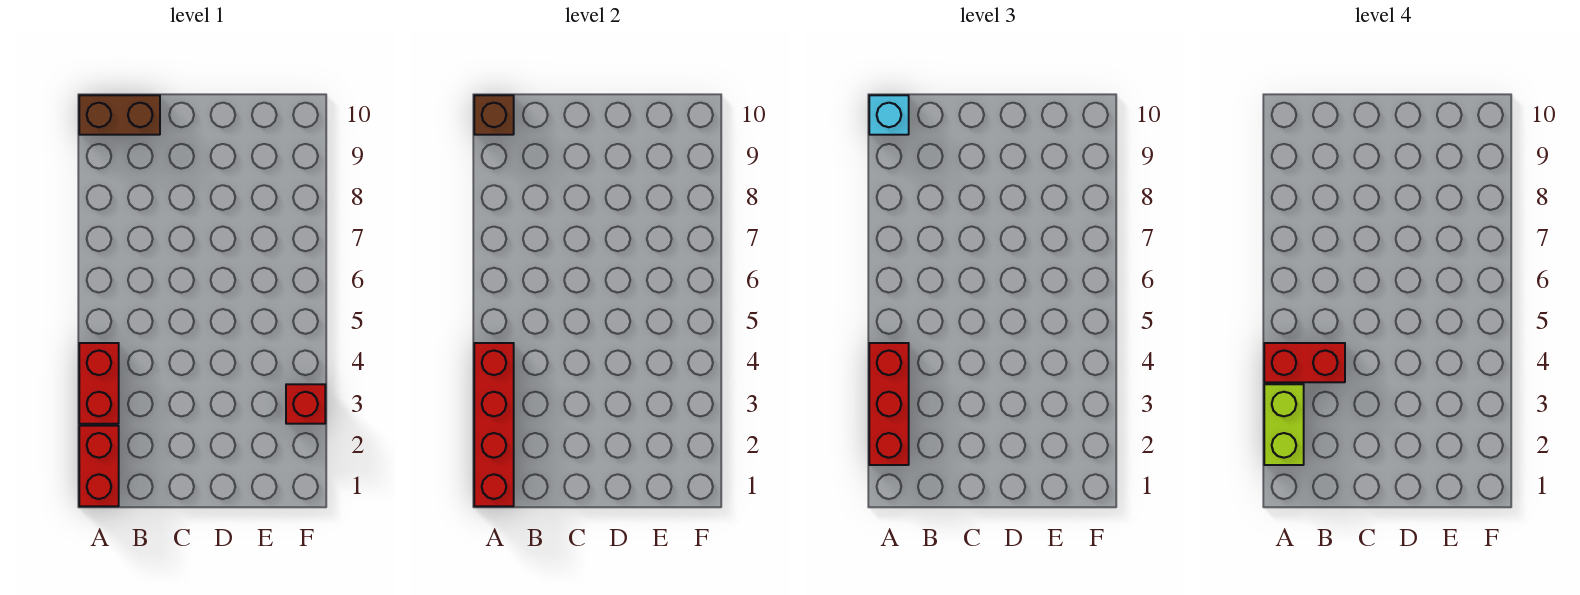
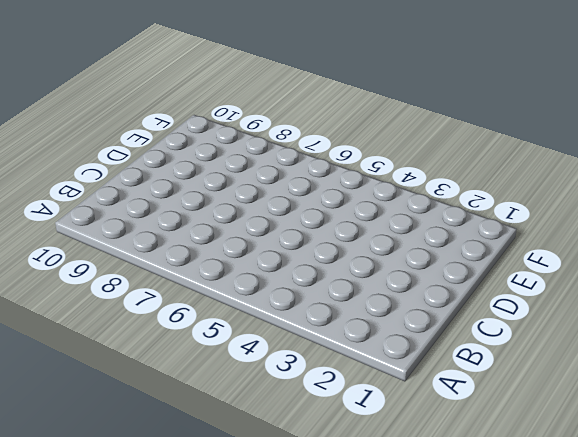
none -> red brick A1:A2 level 1
none -> red brick A3:A4 level 1

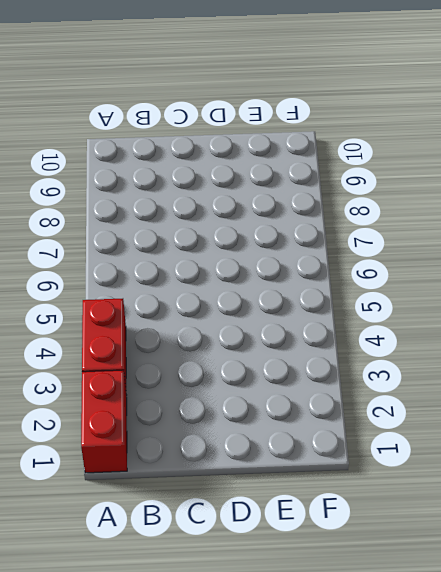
none -> brown brick A10:B10 level 1
none -> red brick F3 level 1

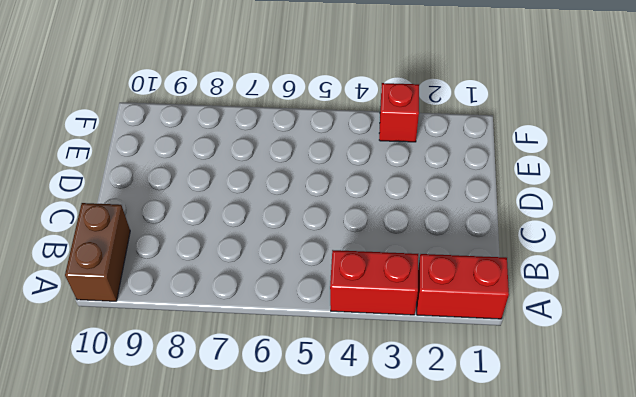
none -> red brick A1:A4 level 2
none -> brown brick A10 level 2

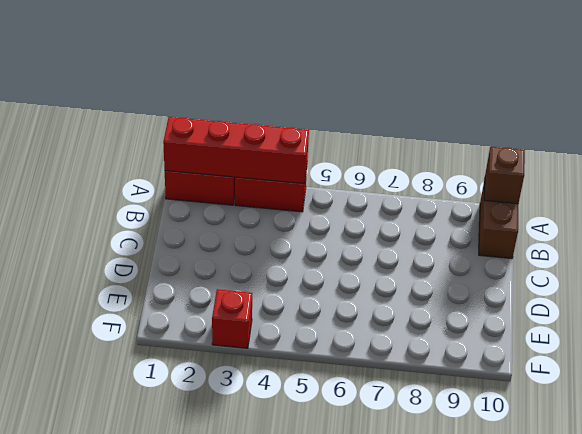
none -> red brick A2:A4 level 3
none -> cyan brick A10 level 3

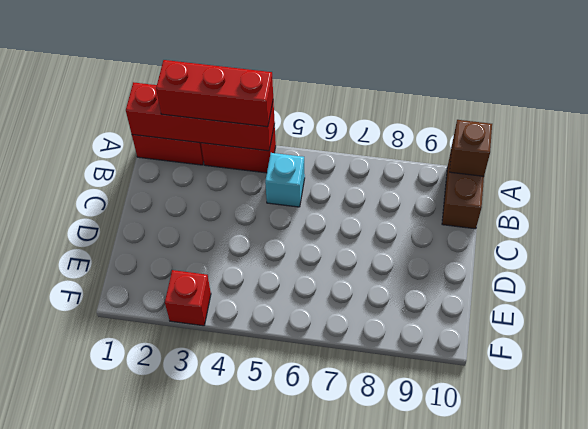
cyan brick B5 level 1 -> cyan brick A10 level 3
none -> lime brick A2:A3 level 4
none -> red brick A4:B4 level 4

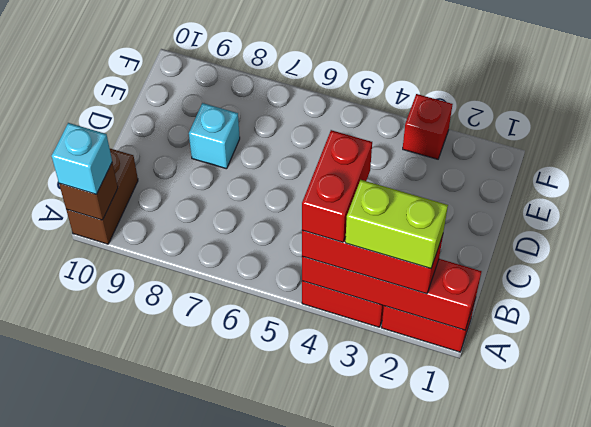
cyan brick D8 level 1 -> none

